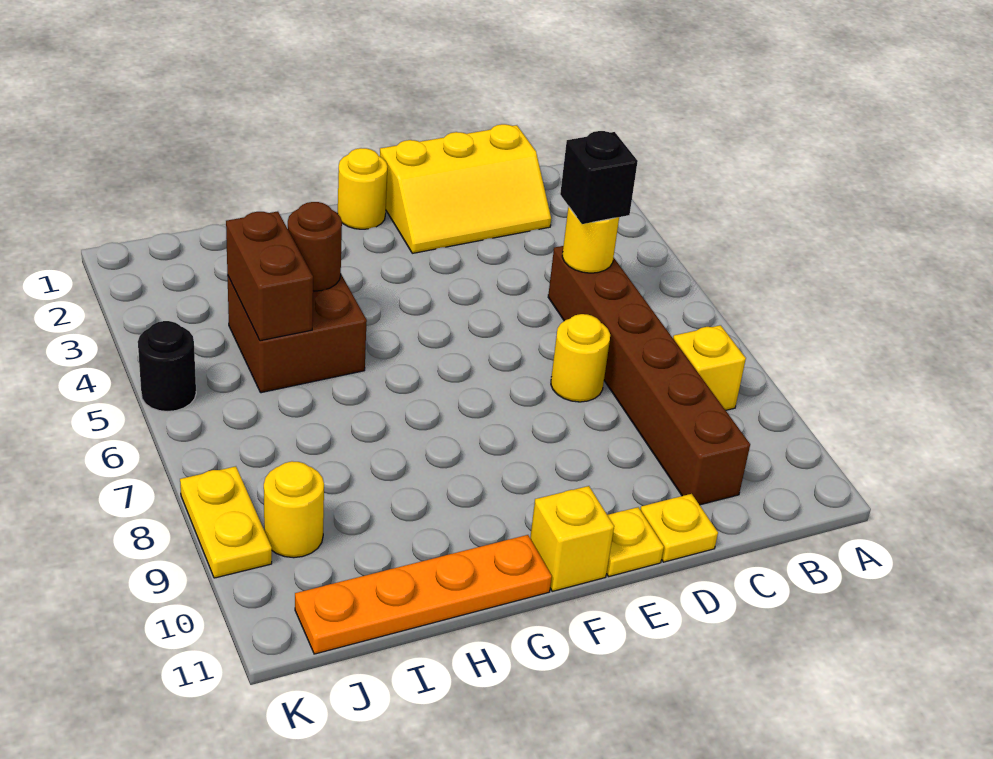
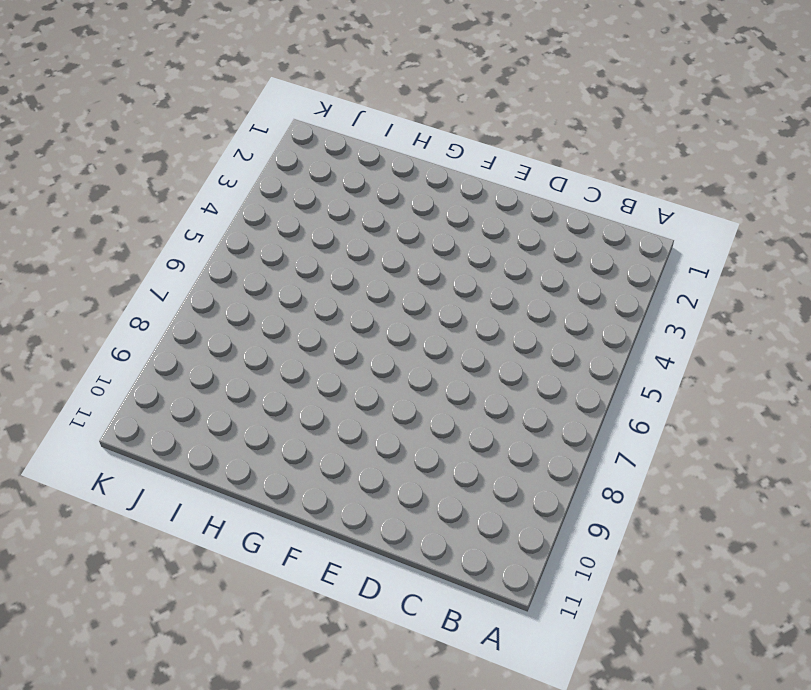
none -> yellow brick B8 level 1
none -> yellow slope C1:E2 level 1 top 1
none -> brown brick C5:C10 level 1

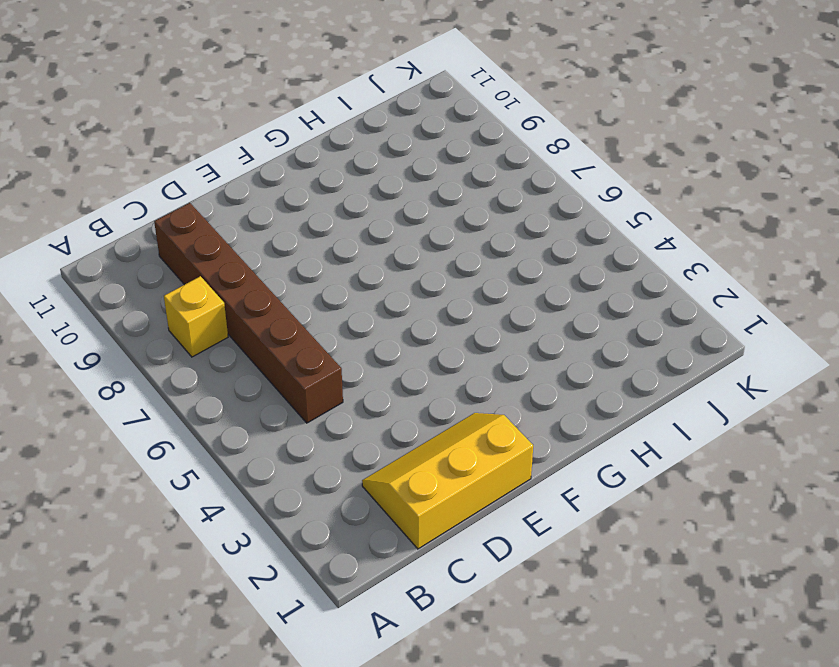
none -> yellow round brick D7 level 1
none -> yellow plate D11 level 1
none -> yellow plate E11 level 1

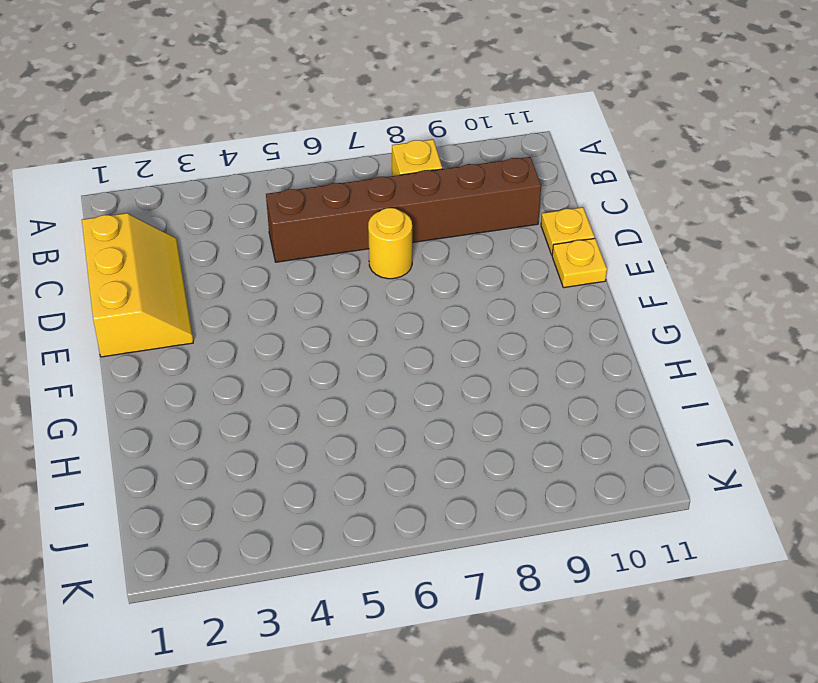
none -> yellow round brick F1 level 1
none -> yellow brick F11 level 1
none -> orange plate G11:J11 level 1

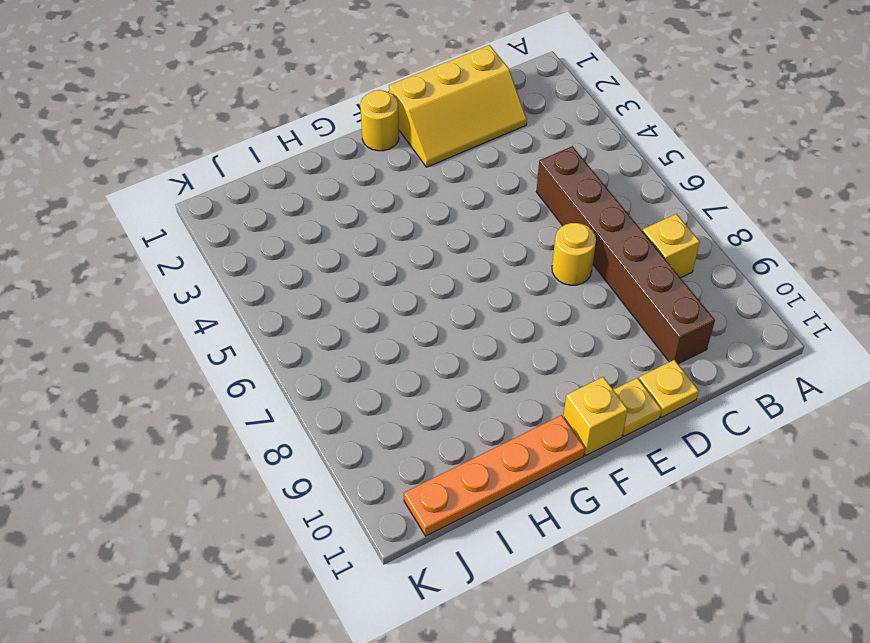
none -> brown brick H4:I5 level 1
none -> yellow round brick J9 level 1
none -> black round brick K5 level 1

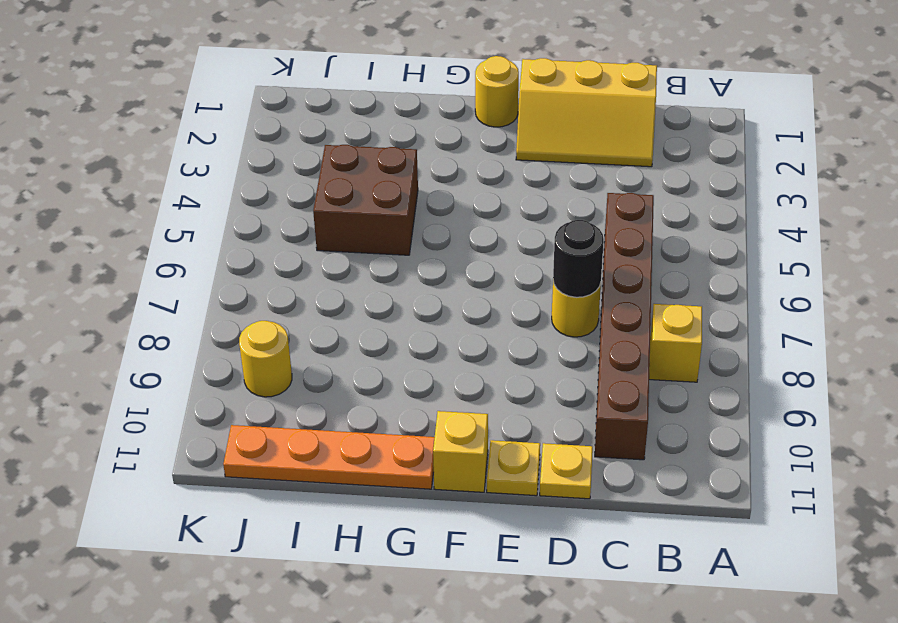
black round brick D7 level 2 -> black round brick K5 level 1
none -> yellow plate K8:K9 level 1
none -> yellow round brick C5 level 2
none -> brown round brick H4 level 2

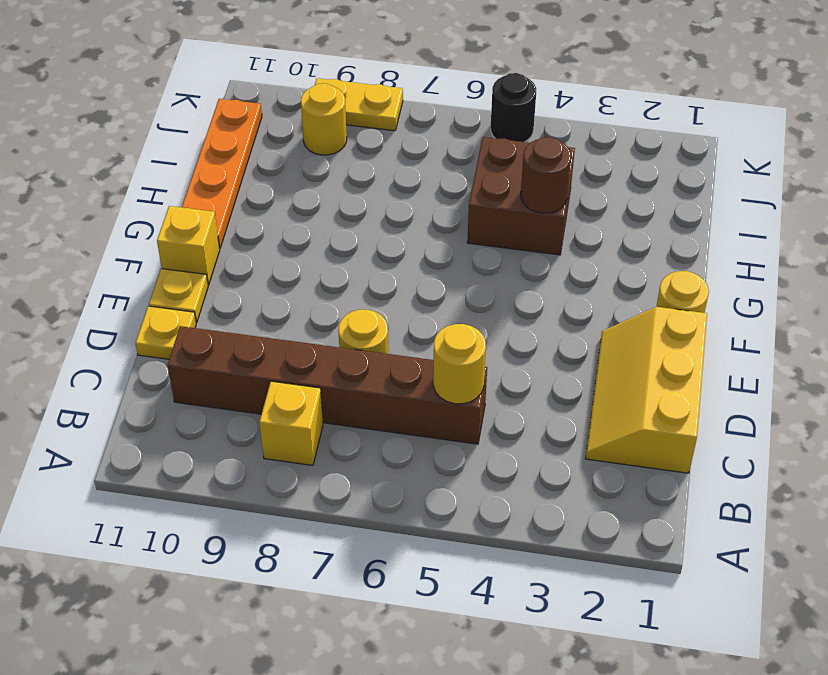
none -> brown brick I4:I5 level 2
none -> black brick C5 level 3

